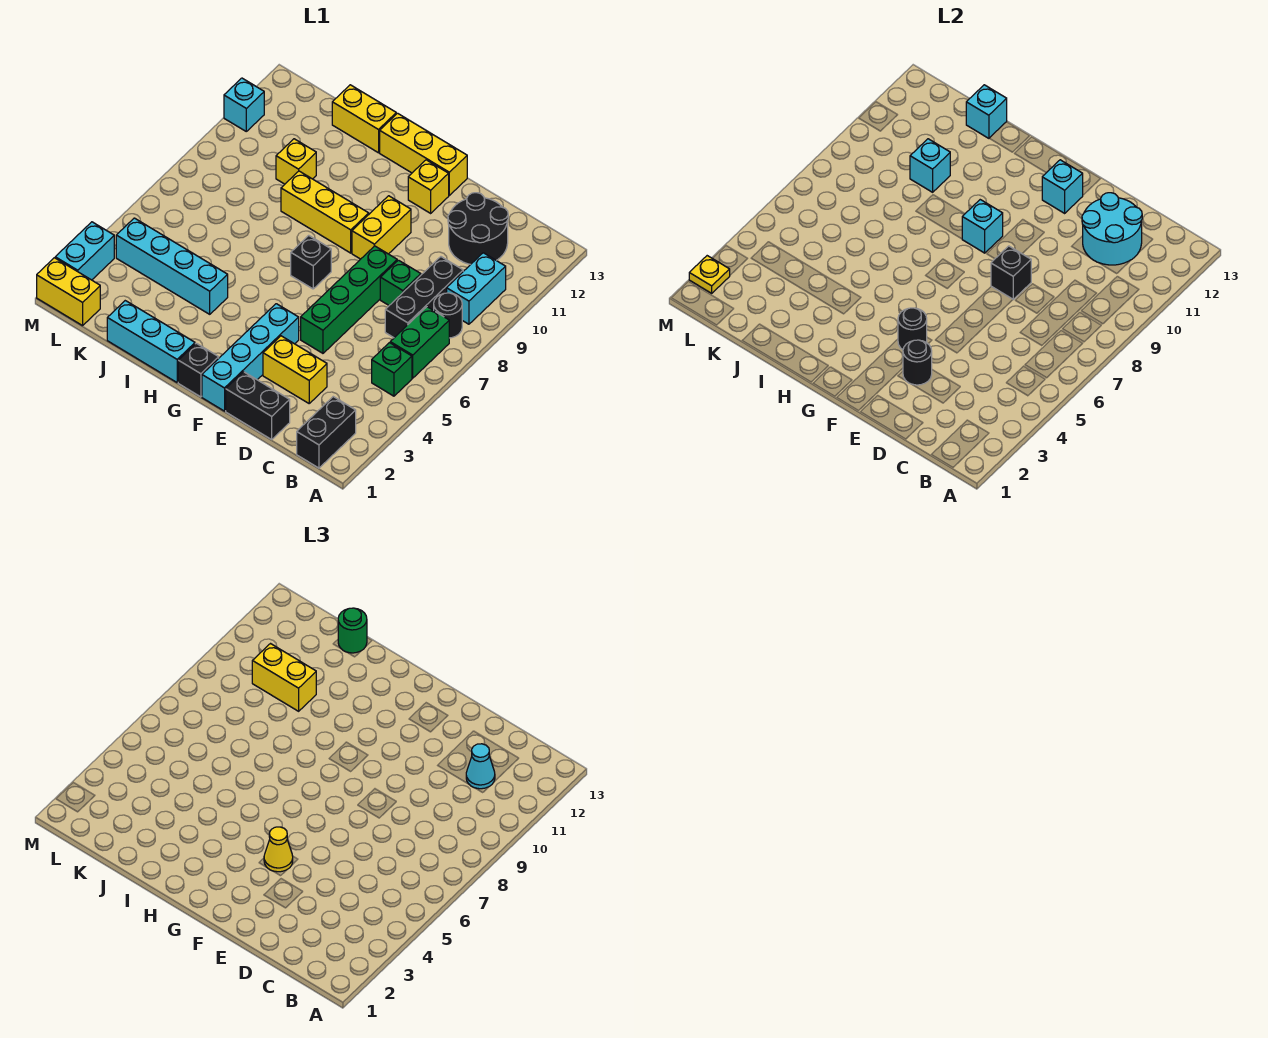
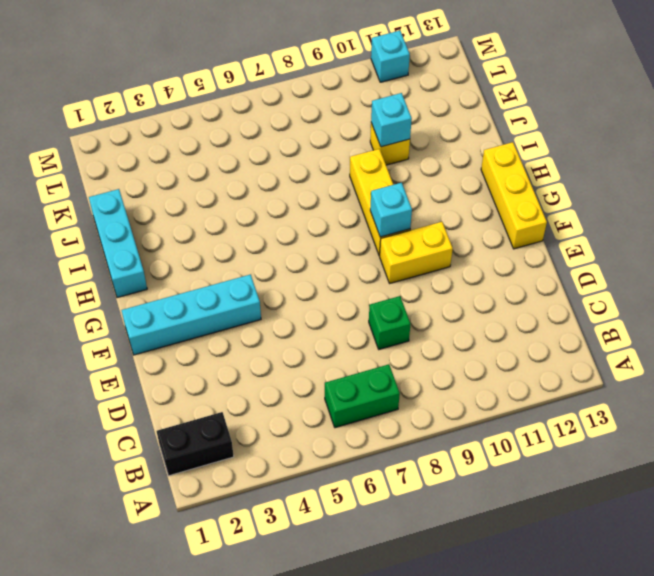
none -> green brick B5 level 1
none -> black round brick B8 level 1
none -> cyan brick B9:B10 level 1
none -> black brick C7:C9 level 1

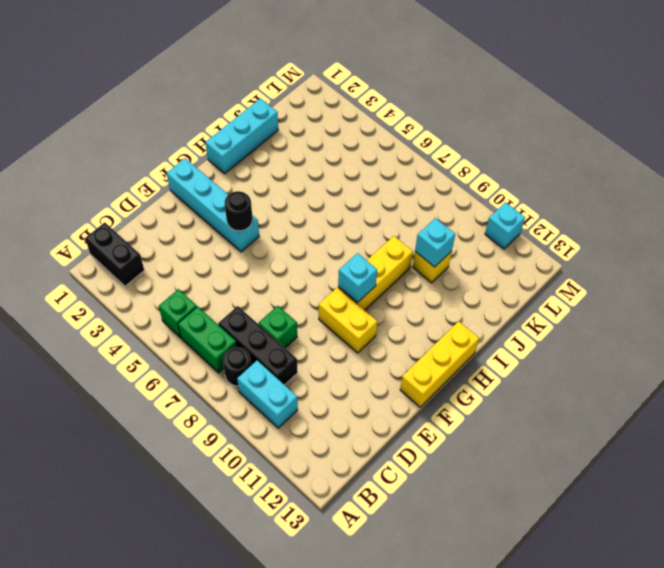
none -> black round brick C11:D12 level 1
none -> black brick D1:E1 level 1
none -> yellow brick D3:E3 level 1
none -> green brick E5:E8 level 1

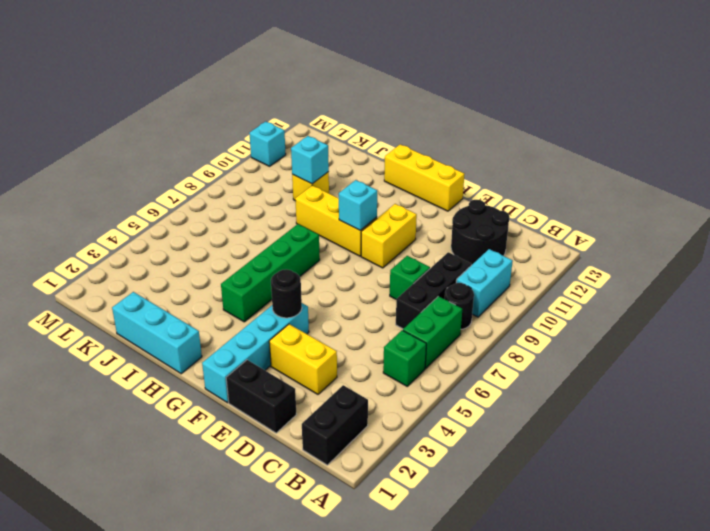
green brick H4:H7 level 1 -> green brick E5:E8 level 1
none -> yellow brick F12 level 1
none -> black brick G1 level 1
none -> black brick G7 level 1
none -> cyan brick I4:L4 level 1

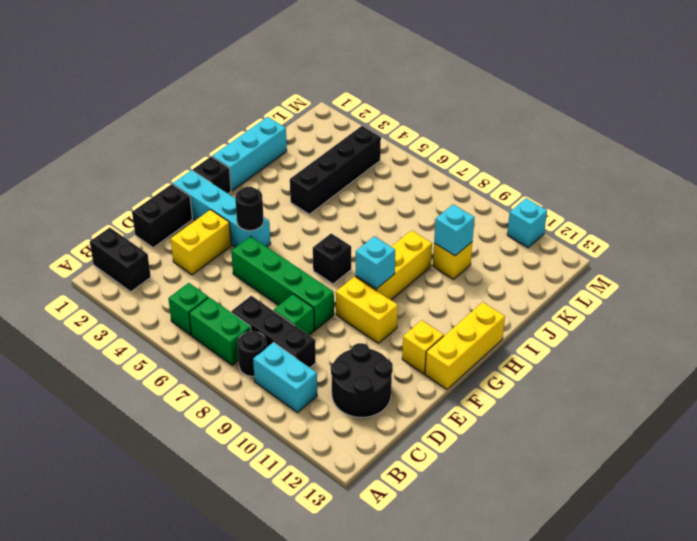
black brick I4:L4 level 1 -> cyan brick I4:L4 level 1
none -> yellow brick I13:J13 level 1
none -> yellow brick L1:M1 level 1
none -> cyan brick M2:M3 level 1
none -> cyan round brick C11:D12 level 2

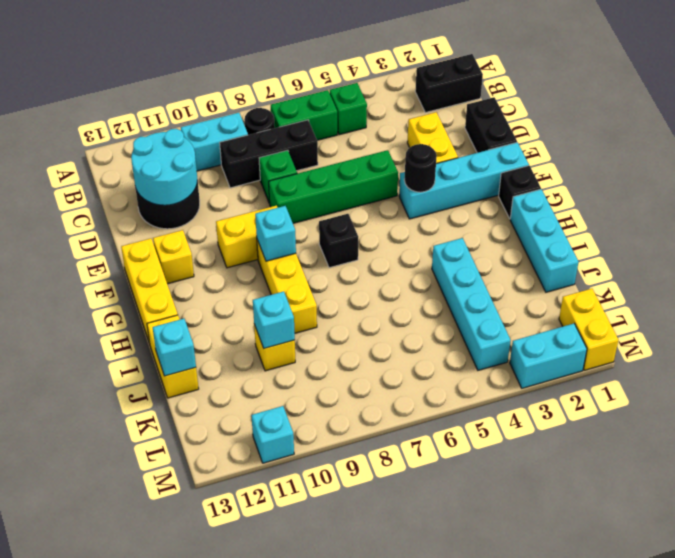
none -> black round brick E3 level 2
none -> black brick E8 level 2
none -> cyan brick F12 level 2
none -> yellow plate M2 level 2

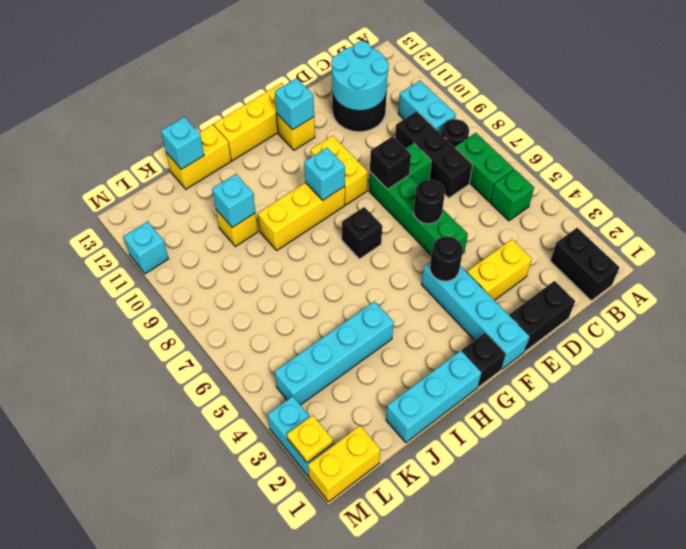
black round brick E6 level 2 -> black round brick E3 level 2
none -> cyan cone C11 level 3
none -> yellow cone F4 level 3
none -> yellow brick J10:K10 level 3
none -> green round brick J13 level 3

